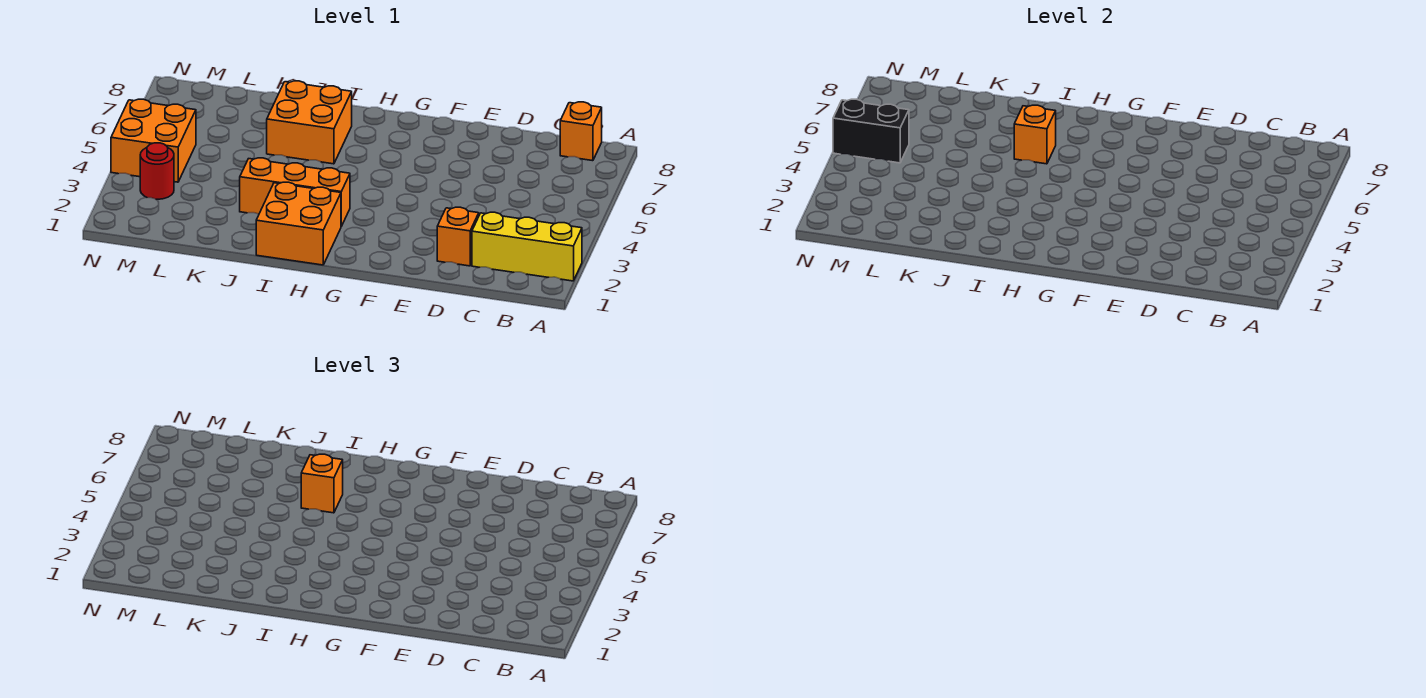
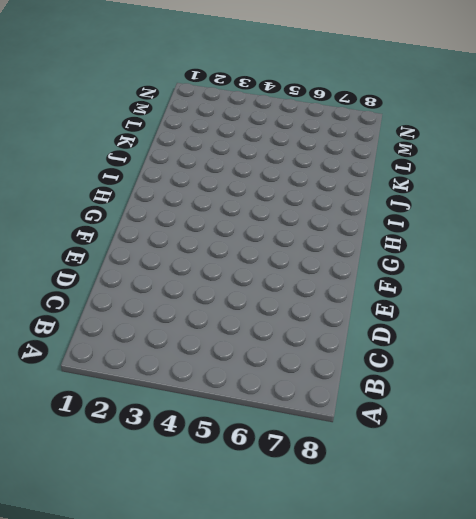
none -> yellow brick A2:C2 level 1
none -> orange brick B8 level 1

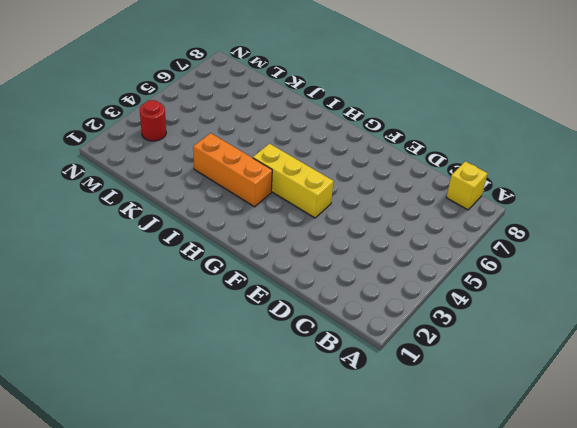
yellow brick B8 level 1 -> orange brick B8 level 1
yellow brick F4:H4 level 1 -> yellow brick A2:C2 level 1
none -> orange brick D2 level 1
none -> orange brick H1:I2 level 1

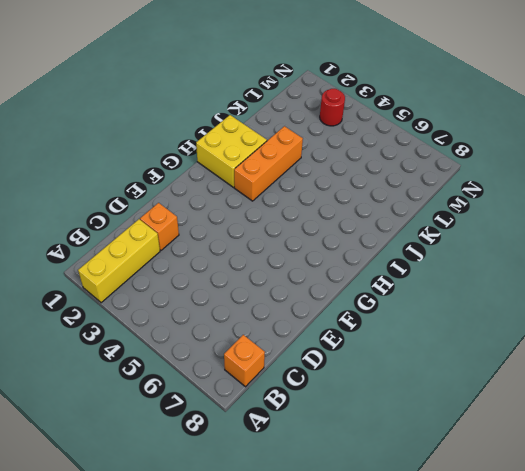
yellow brick H1:I2 level 1 -> orange brick H1:I2 level 1
none -> orange brick I6:J7 level 1
none -> orange brick M4:N5 level 1

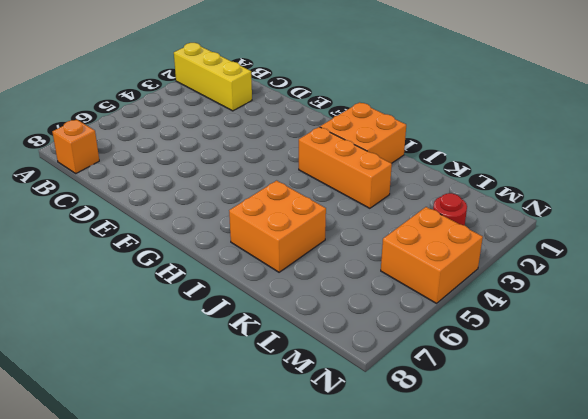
none -> orange brick D2 level 1
none -> orange brick I6 level 2

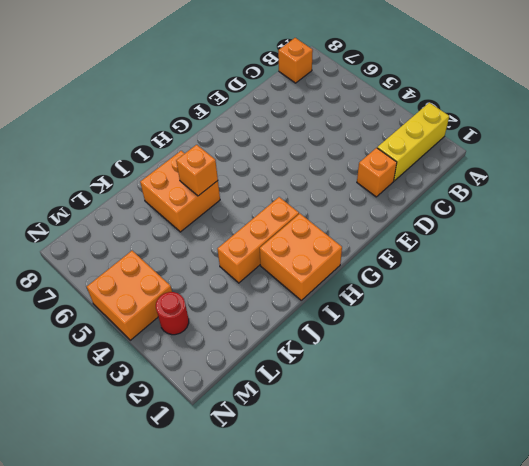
none -> black brick M5:N5 level 2
none -> orange brick I6 level 3

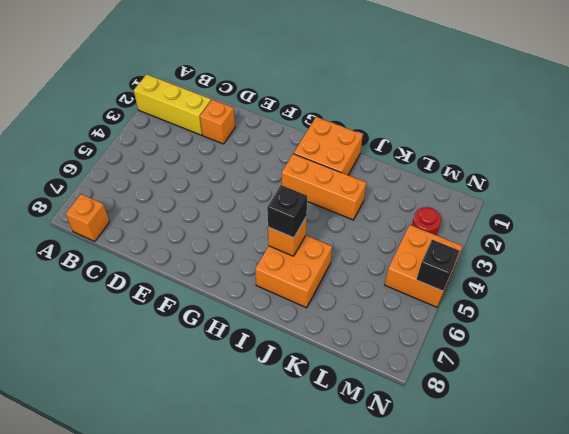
black brick I6 level 3 -> orange brick I6 level 3
black brick N5 level 2 -> black brick M5:N5 level 2

